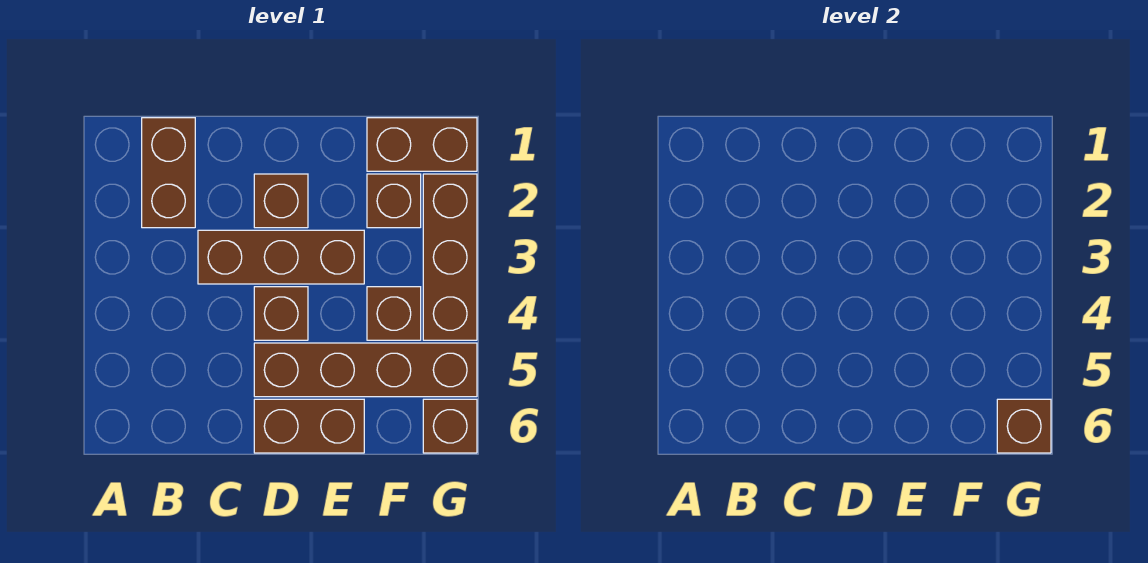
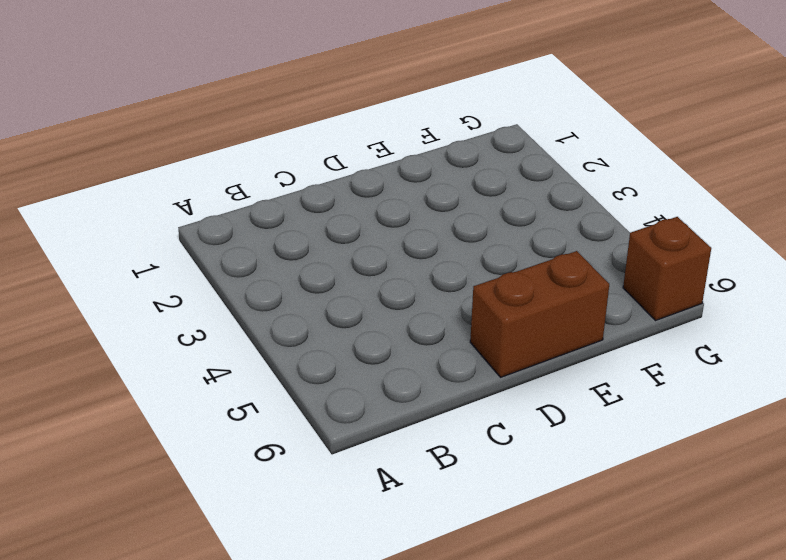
none -> brown brick B1:B2 level 1
none -> brown brick C3:E3 level 1
none -> brown brick D2 level 1

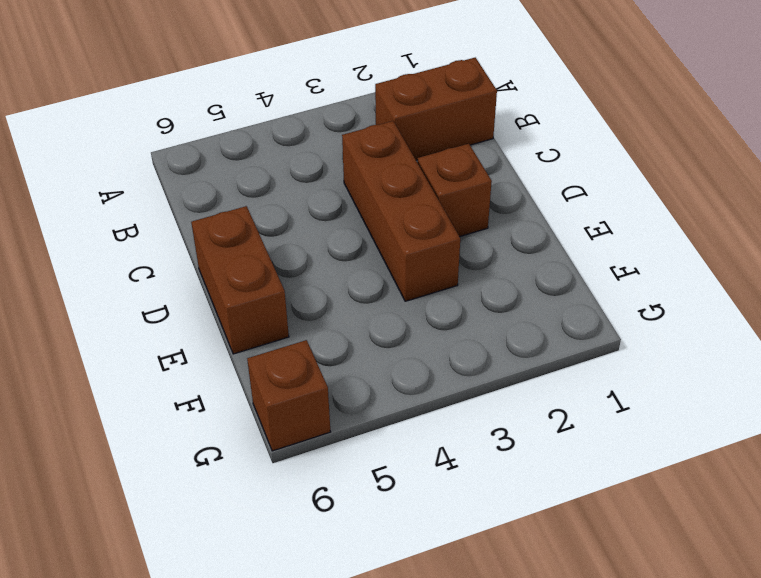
none -> brown brick D4 level 1
none -> brown brick D5:G5 level 1
none -> brown brick F1:G1 level 1

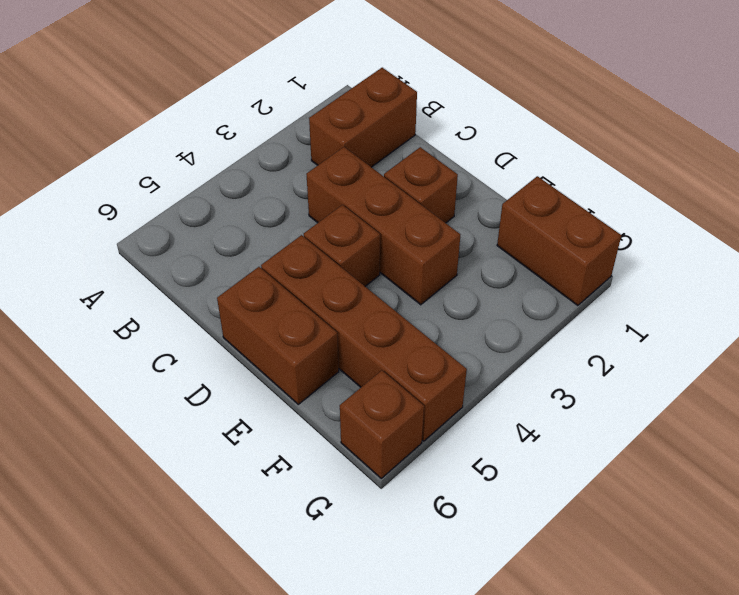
none -> brown brick F2 level 1
none -> brown brick F4 level 1
none -> brown brick G2:G4 level 1

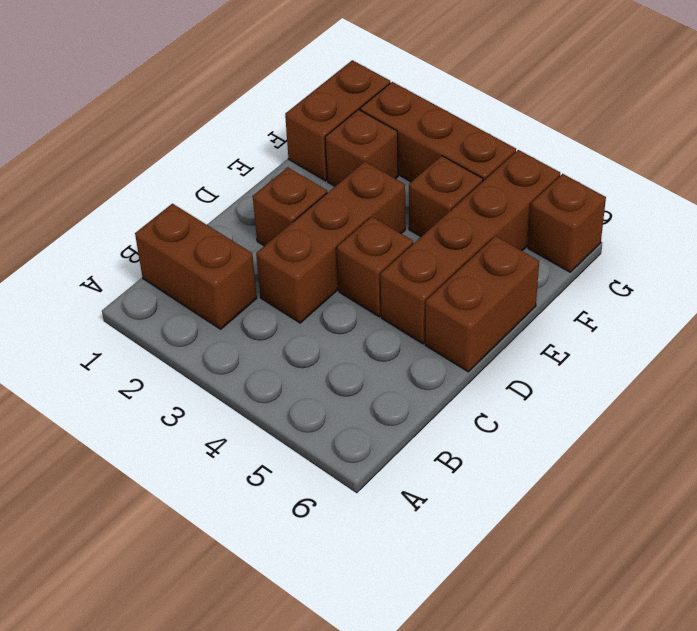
none -> brown brick G6 level 2

